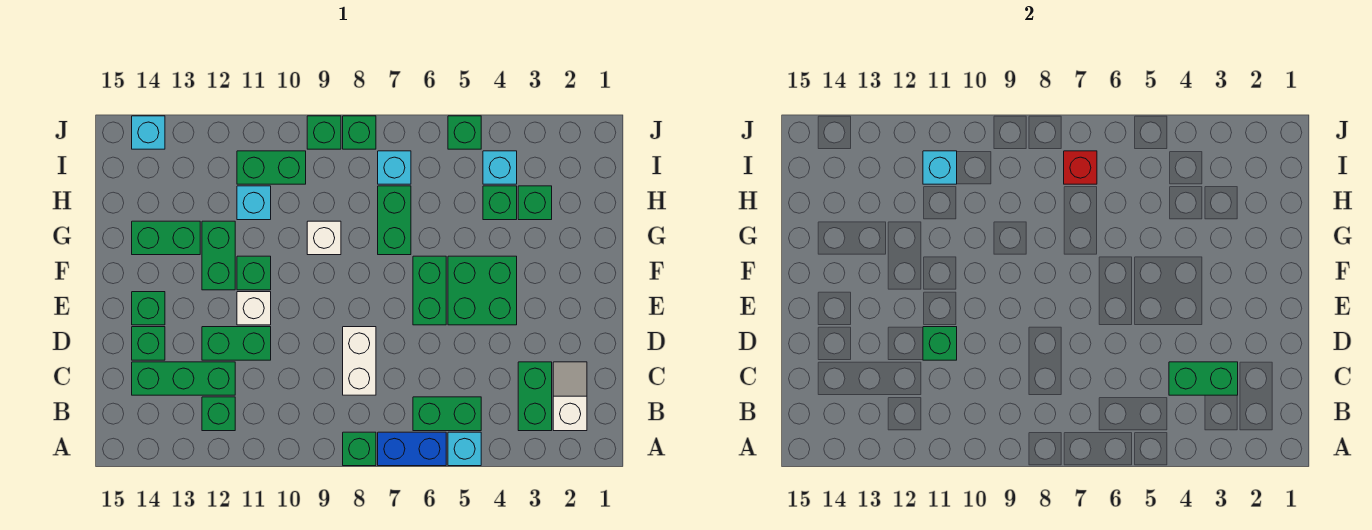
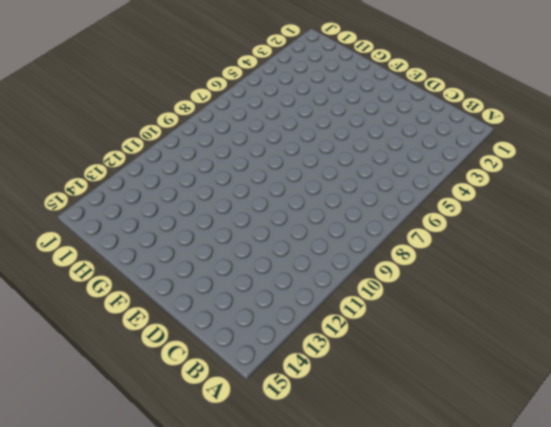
none -> cyan brick A5 level 1
none -> blue brick A6:A7 level 1
none -> green brick A8 level 1
none -> white slope B2:C2 level 1 top B

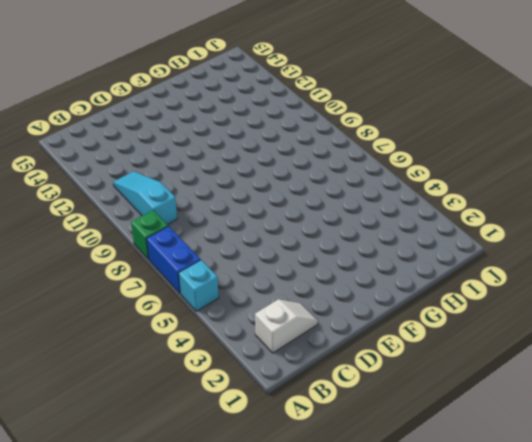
cyan slope B9:B11 level 1 top 9 -> none
none -> green brick B3:C3 level 1
none -> green brick B5:B6 level 1
none -> green brick B12 level 1
none -> white brick C8:D8 level 1

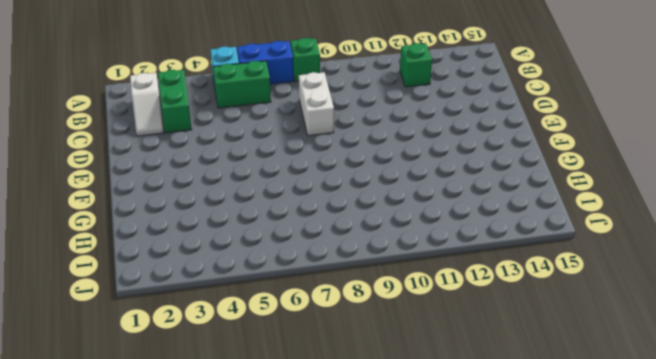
none -> green brick C12:C14 level 1
none -> green brick D11:D12 level 1
none -> green brick D14 level 1
none -> green brick E4:F5 level 1

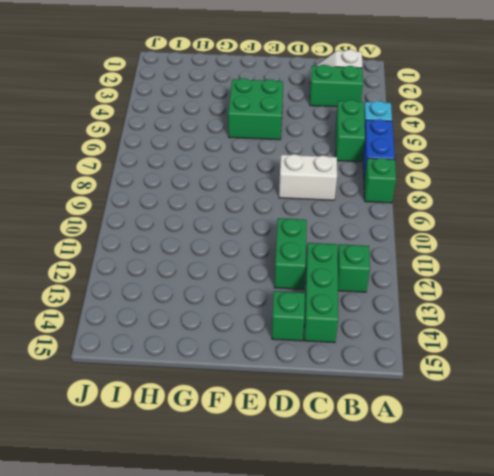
none -> green brick E6:F6 level 1
none -> white brick E11 level 1
none -> green brick E14 level 1
none -> green brick F11 level 1

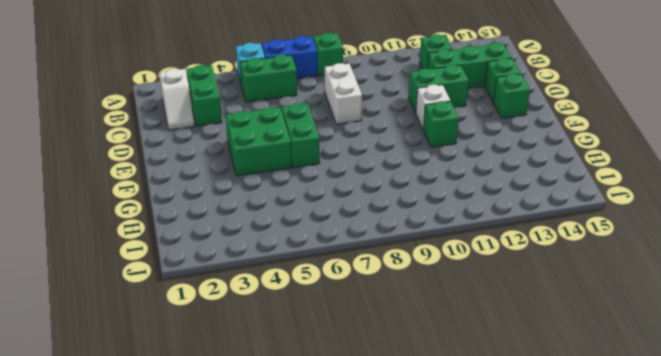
none -> green brick F12:G12 level 1
none -> green brick G7:H7 level 1
none -> white brick G9 level 1
none -> green brick G13:G14 level 1

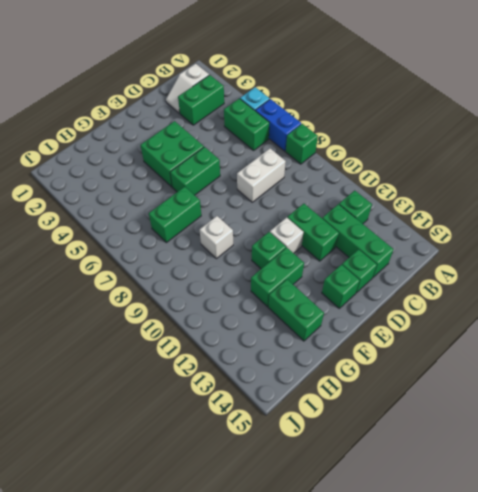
none -> green brick H3 level 1
none -> green brick H4 level 1
none -> cyan brick H11 level 1
none -> cyan brick I4 level 1

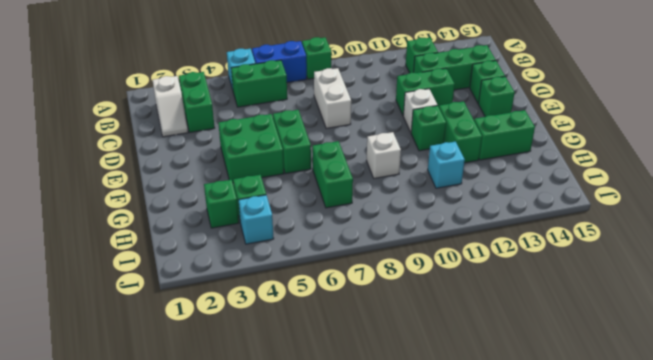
none -> cyan brick I7 level 1
none -> green brick I10:I11 level 1
none -> green brick J5 level 1
none -> green brick J8 level 1

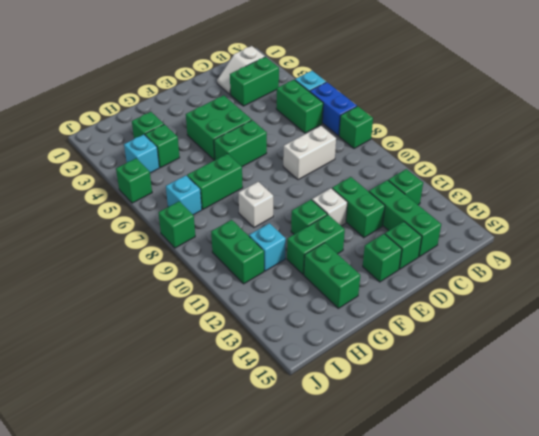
none -> green brick J9 level 1
none -> cyan brick J14 level 1
none -> green brick C3:C4 level 2
none -> green brick D11 level 2

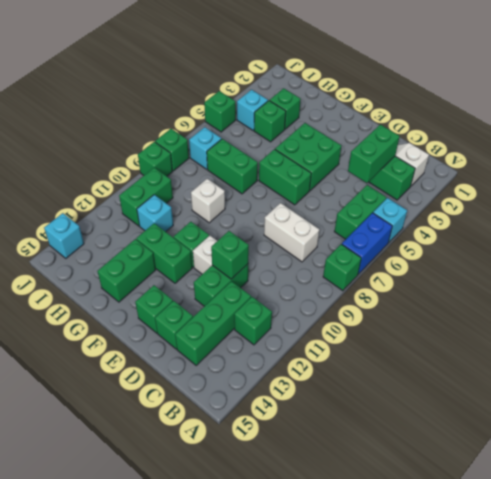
none -> red brick I7 level 2
none -> cyan brick I11 level 2

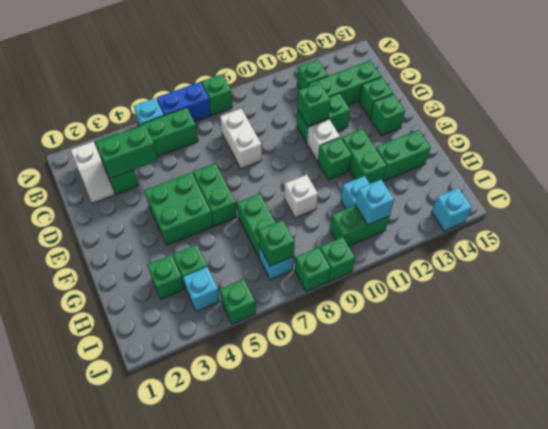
green brick I7 level 2 -> red brick I7 level 2

